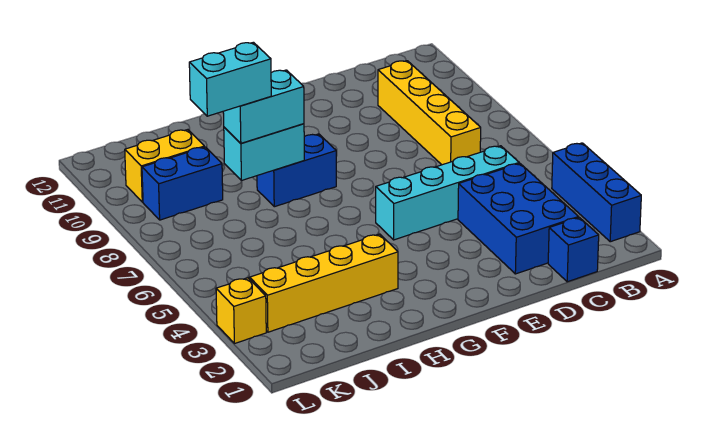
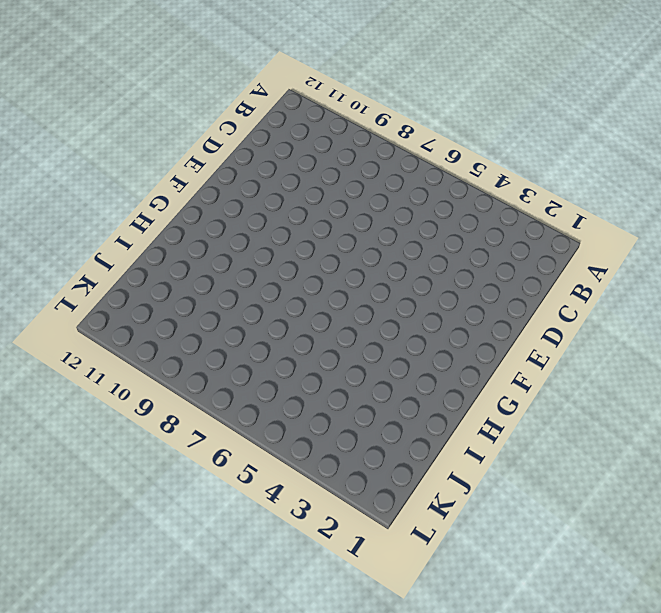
none -> blue brick A2:A4 level 1
none -> blue brick C1 level 1
none -> blue brick C2:D4 level 1

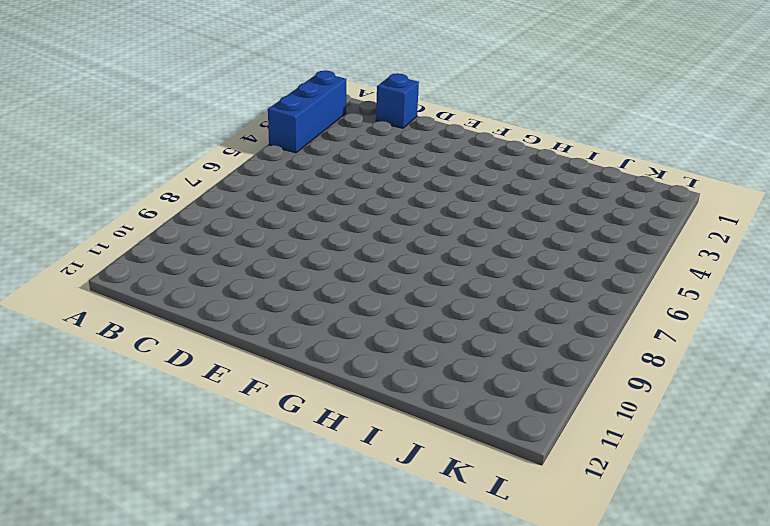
none -> blue brick C2:D4 level 1
none -> cyan brick C5:F5 level 1
none -> yellow brick C7:C10 level 1

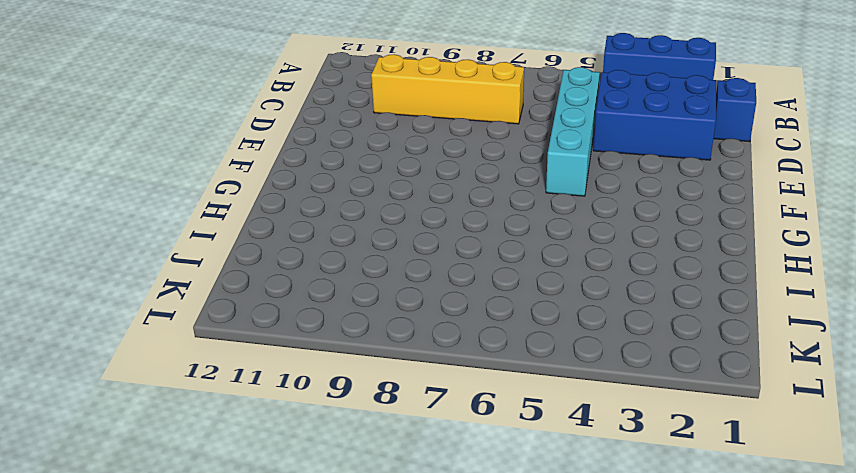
none -> blue brick G8:H8 level 1
none -> yellow brick H3:K3 level 1
none -> blue brick J9:K9 level 1

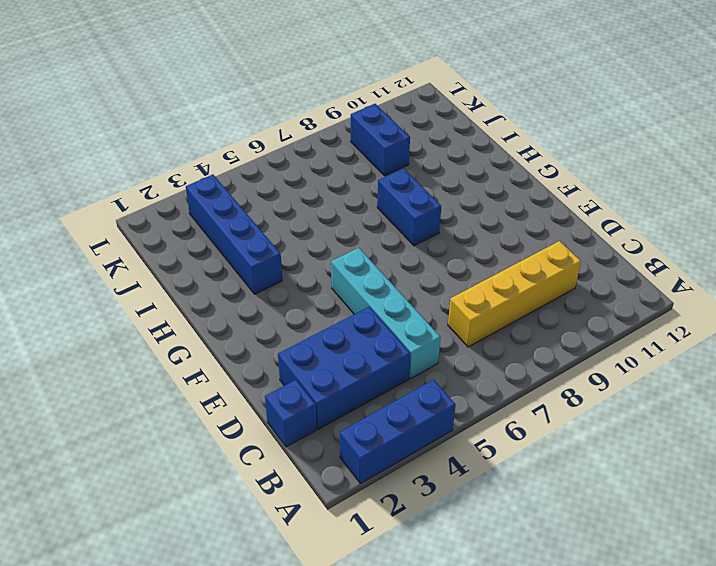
blue brick H3:K3 level 1 -> yellow brick H3:K3 level 1
none -> yellow brick J10:K10 level 1
none -> yellow brick L3 level 1
none -> cyan brick H8:I8 level 2

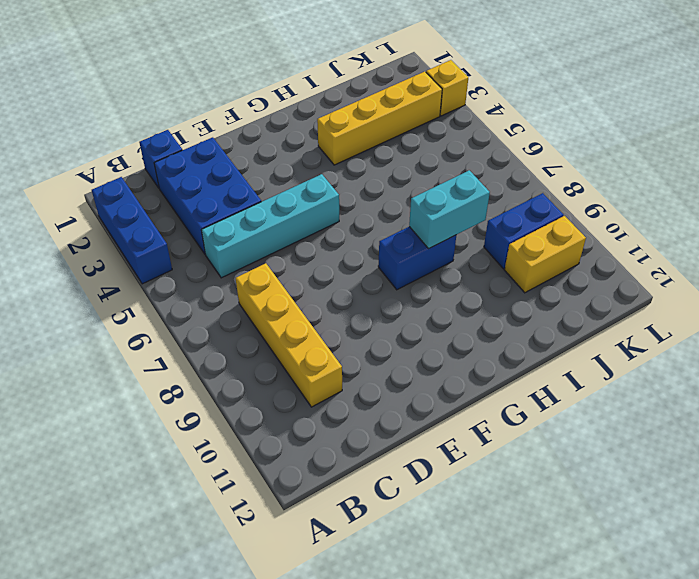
none -> cyan brick H8:I8 level 3
none -> cyan brick I8:J8 level 4

